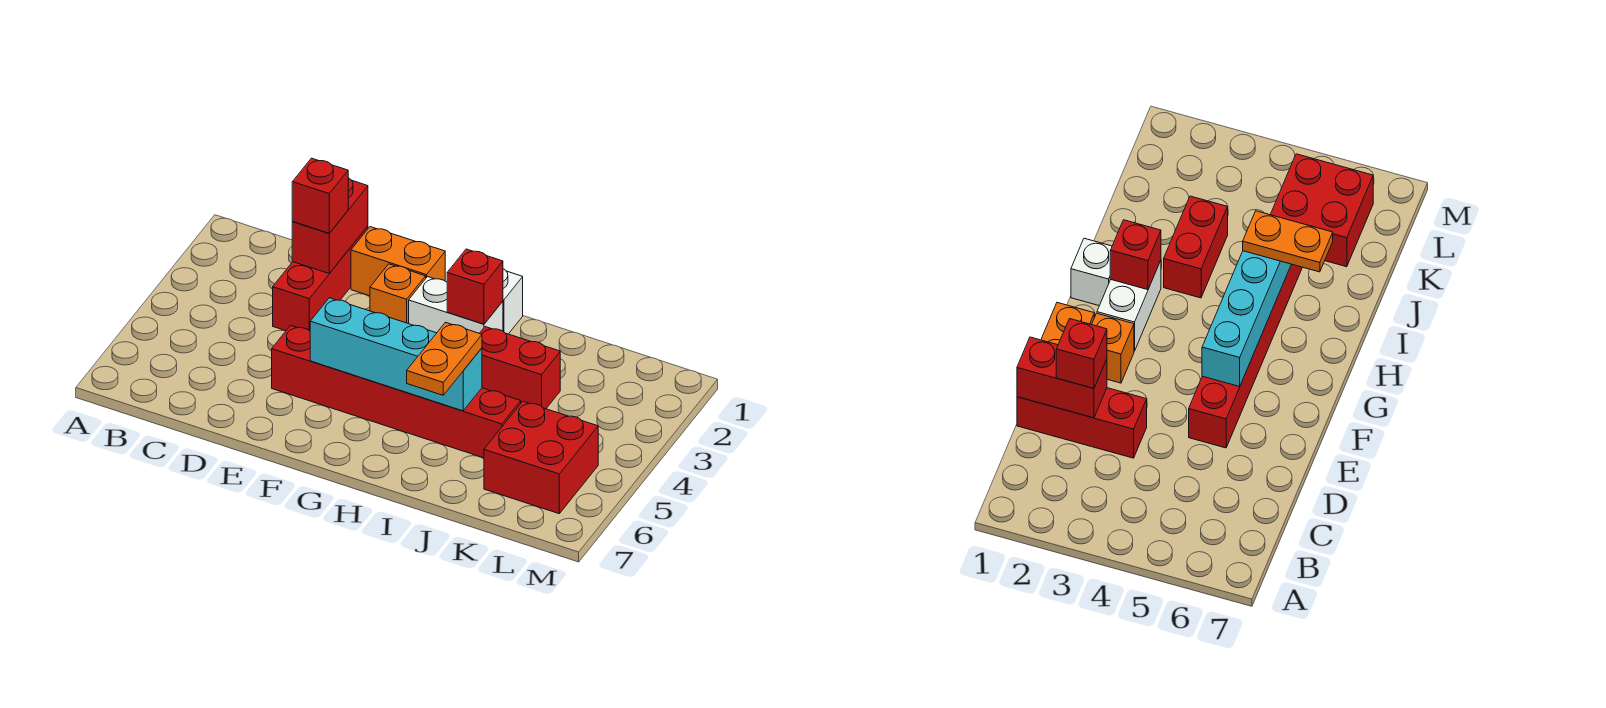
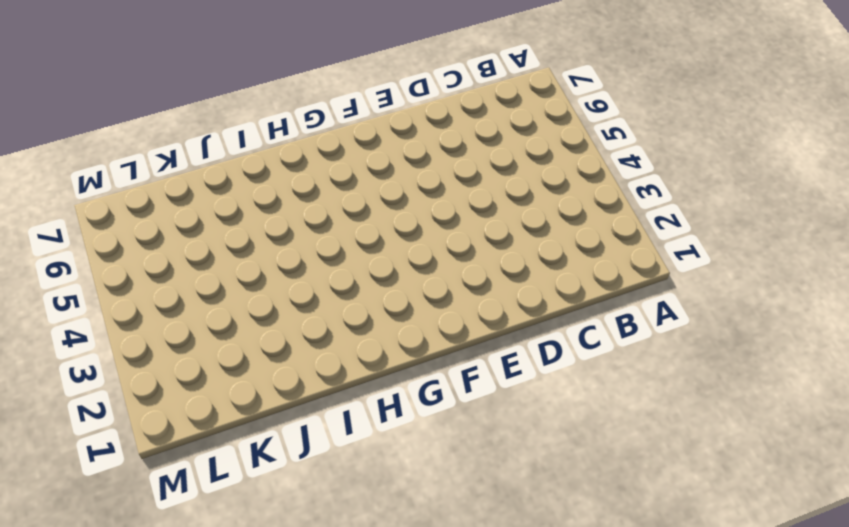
none -> red brick D1:D3 level 1
none -> orange brick E1:F1 level 1
none -> red brick E5:J5 level 1

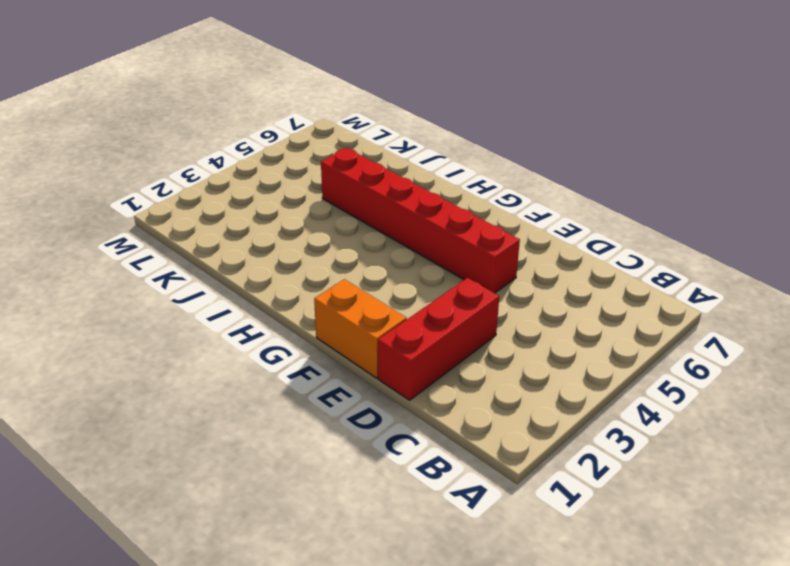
none -> orange brick F2 level 1
none -> white brick G2:H2 level 1
none -> white brick H1 level 1

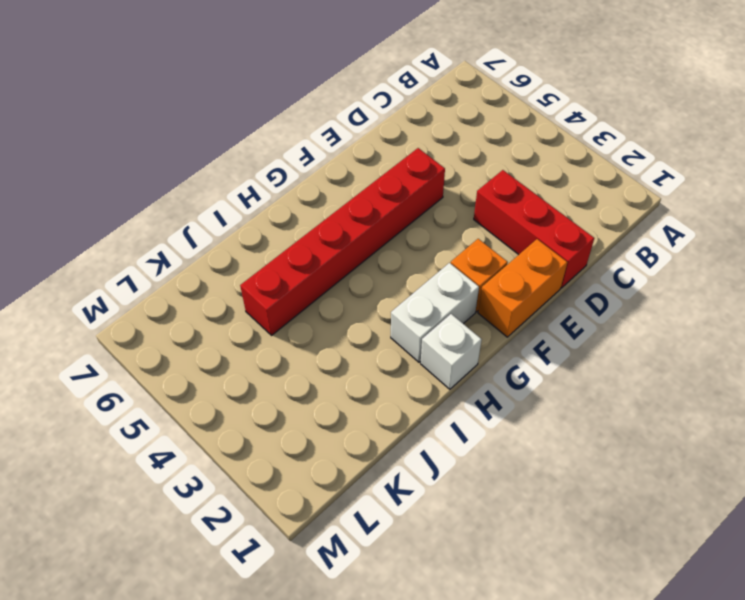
none -> red brick I3:J3 level 1
none -> red brick K5:L6 level 1
none -> red brick D1:D2 level 2

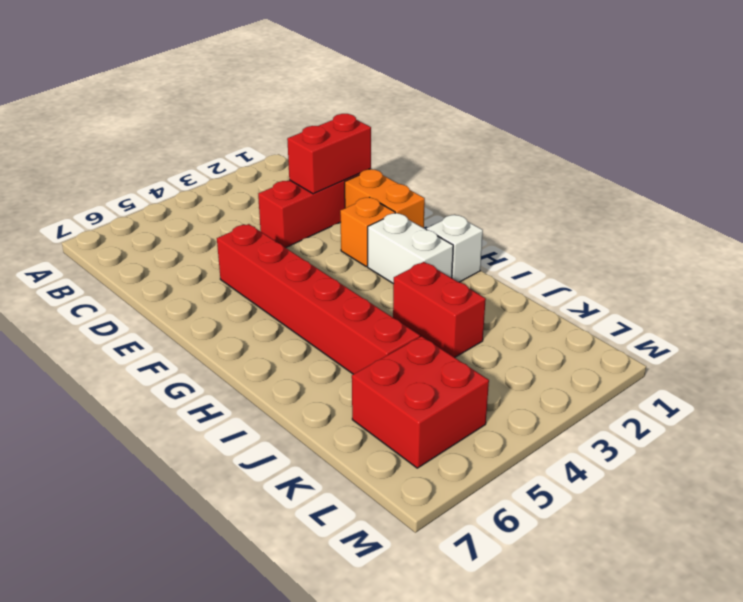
none -> cyan brick F5:I5 level 2
none -> red brick H2 level 2
none -> red brick D2 level 3

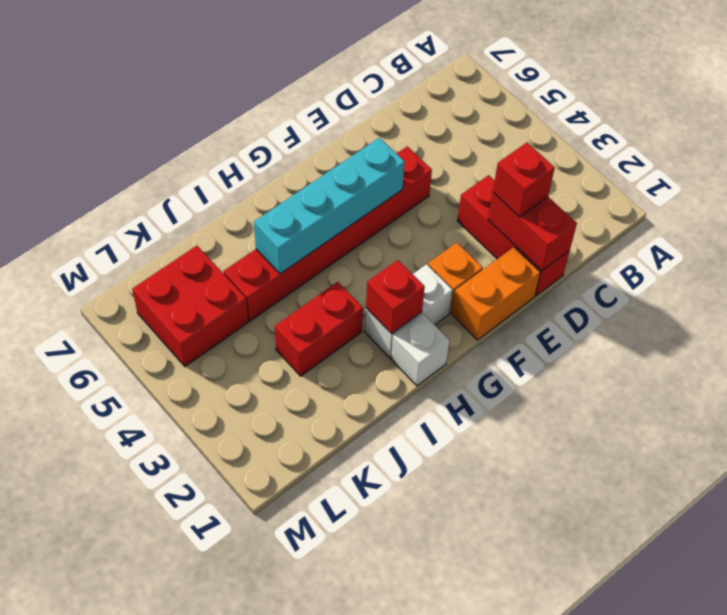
none -> orange plate I5:I6 level 3

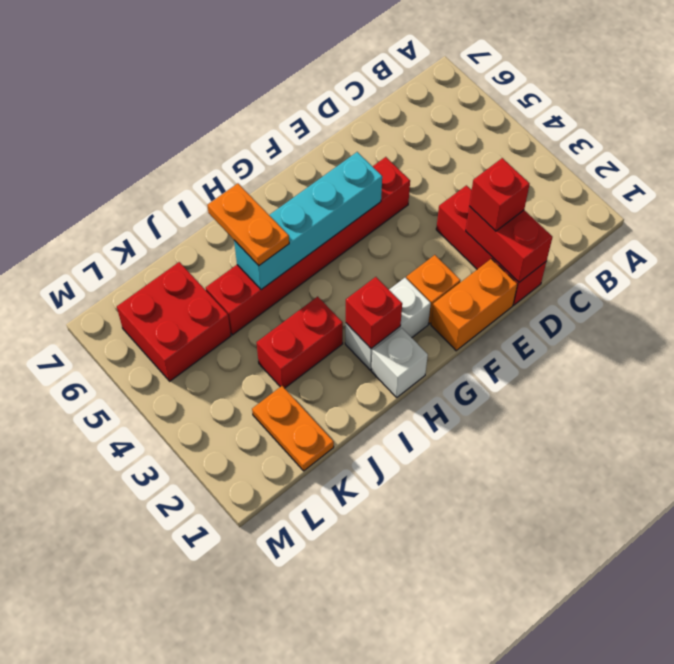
orange plate K1:K2 level 1 -> none

